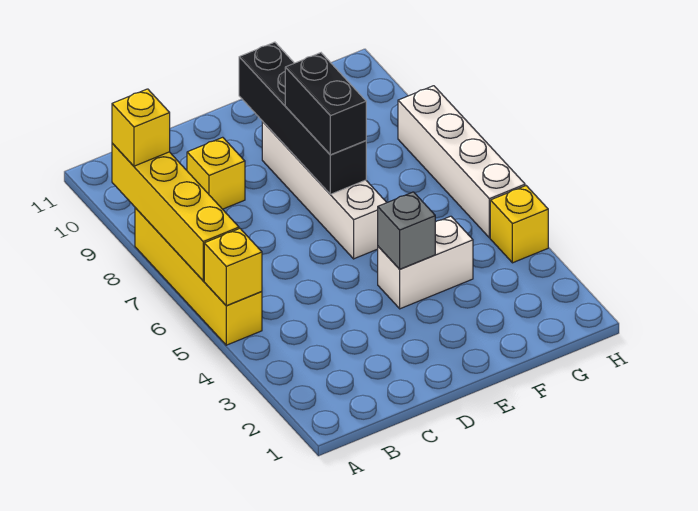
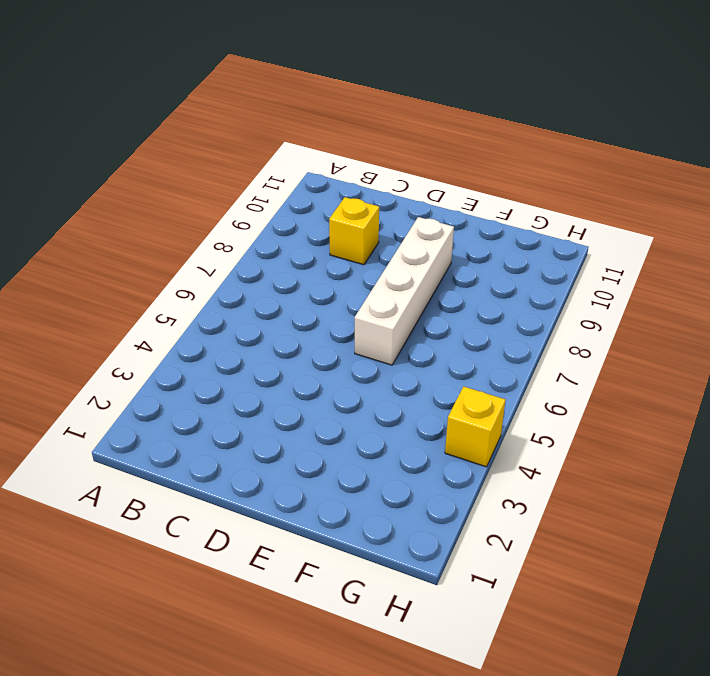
none -> yellow brick A5:A8 level 1
none -> white brick E4:F4 level 1
none -> white brick H5:H8 level 1

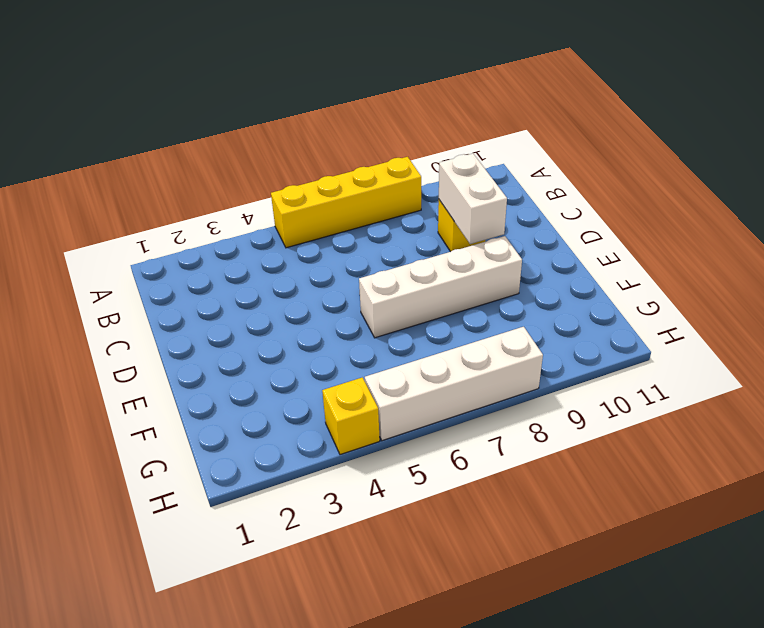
white brick C9:D9 level 2 -> white brick E4:F4 level 1
none -> yellow brick A5 level 2
none -> yellow brick A6:A9 level 2
none -> grey brick E4 level 2

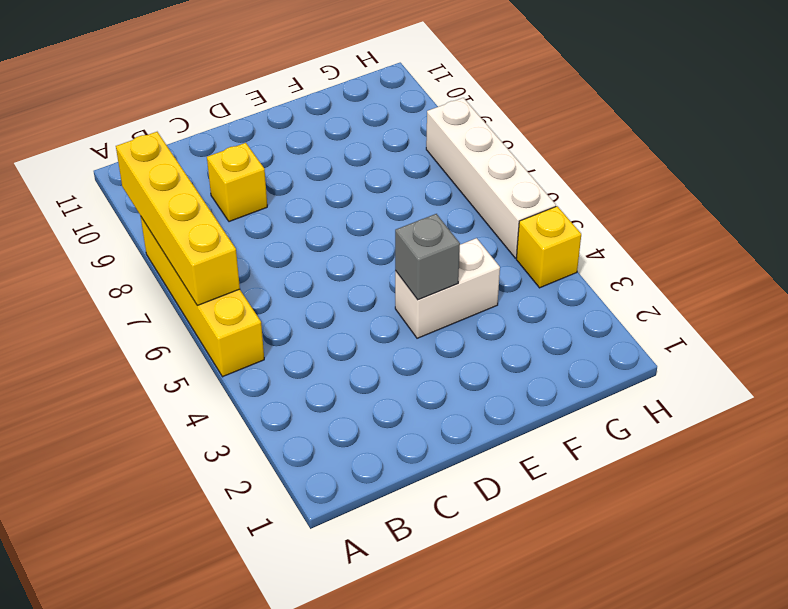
none -> white brick E6:E9 level 1
none -> yellow brick A5 level 2
none -> black brick E7:E10 level 2

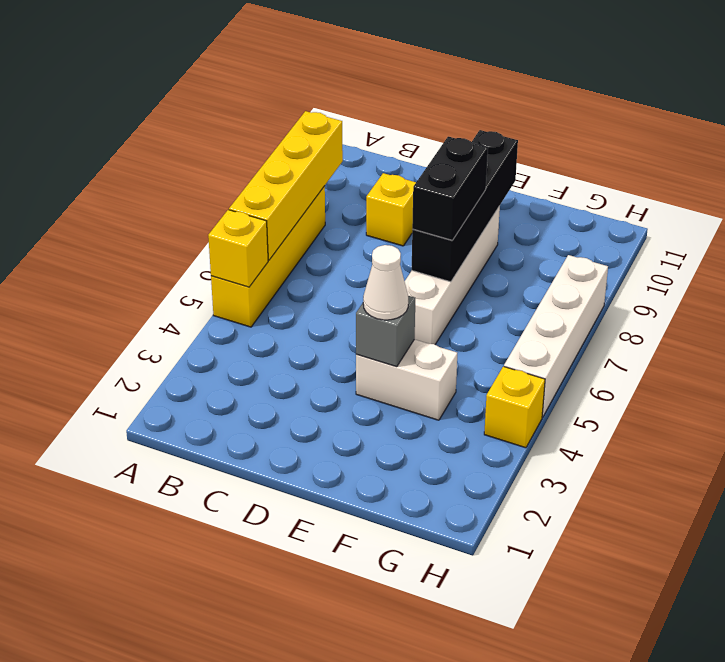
white cone E4 level 3 -> none
none -> yellow brick A9 level 3

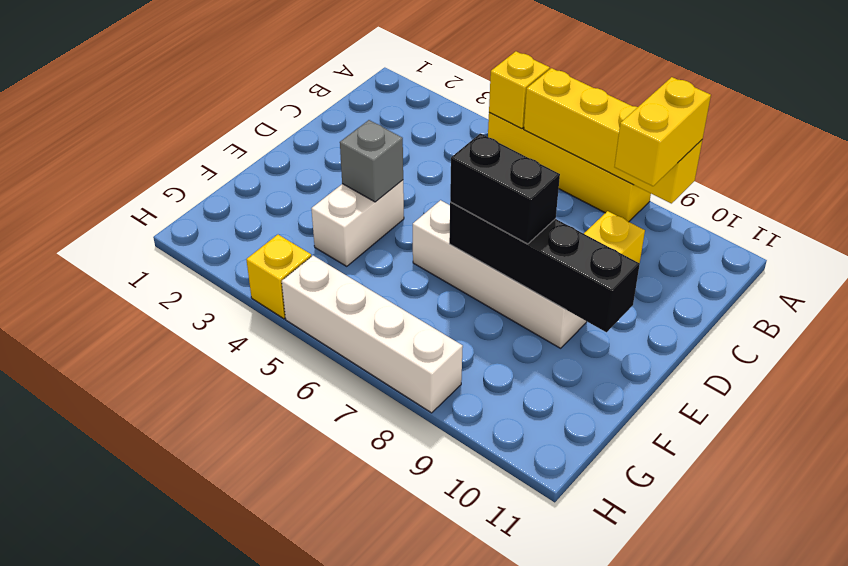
yellow brick A9:B9 level 3 -> yellow brick A9 level 3

